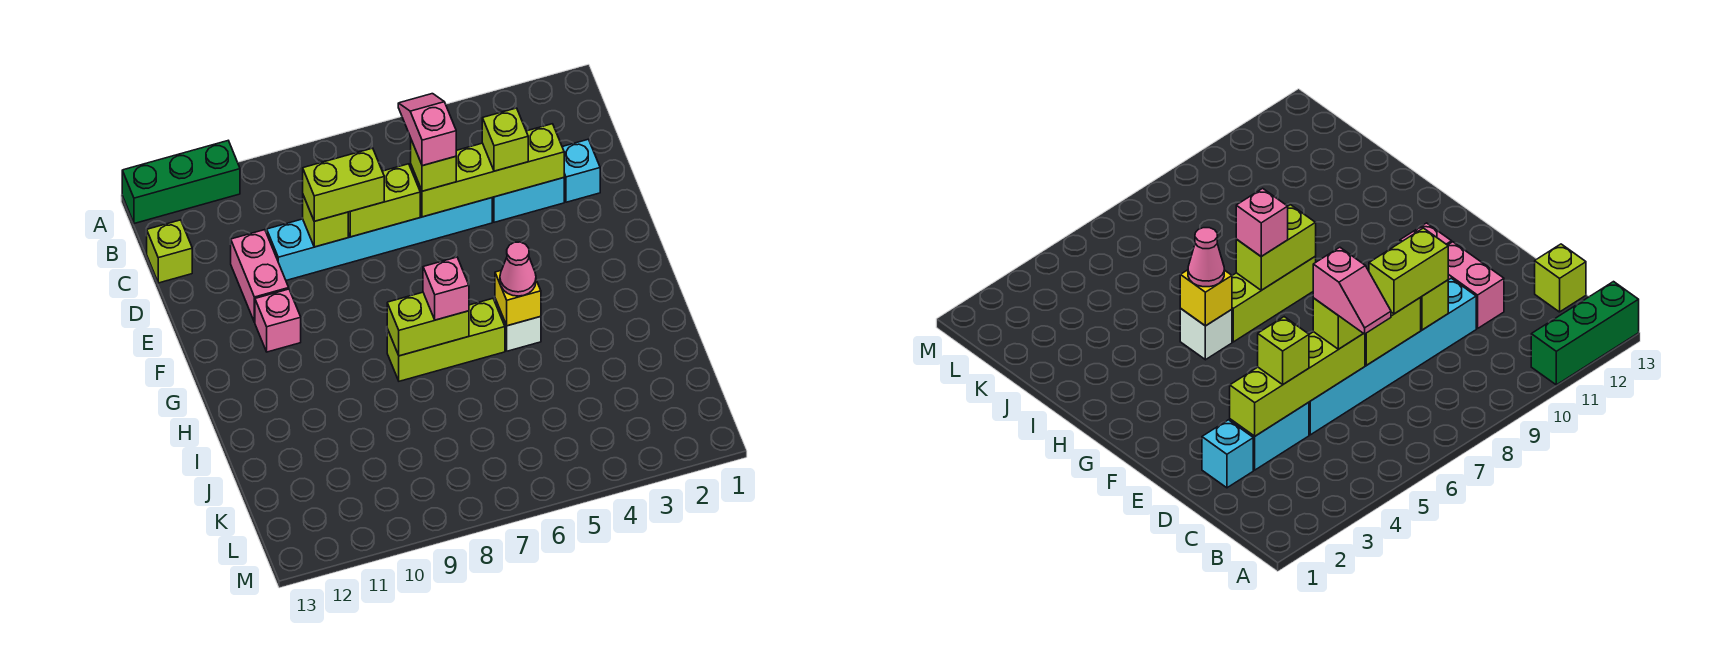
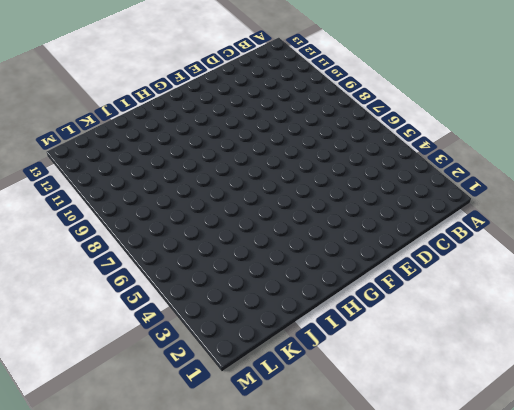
none -> green brick A11:A13 level 1
none -> lime brick C13 level 1
none -> cyan brick D2 level 1

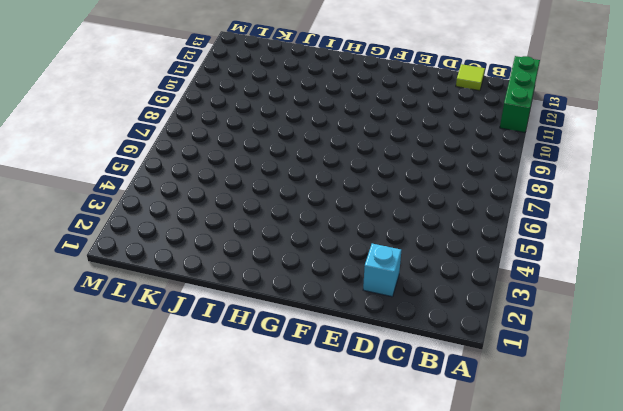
lime tile C13 level 1 -> lime brick C13 level 1
none -> cyan brick D3:D4 level 1
none -> cyan brick D5:D10 level 1
none -> pink brick D11:E11 level 1

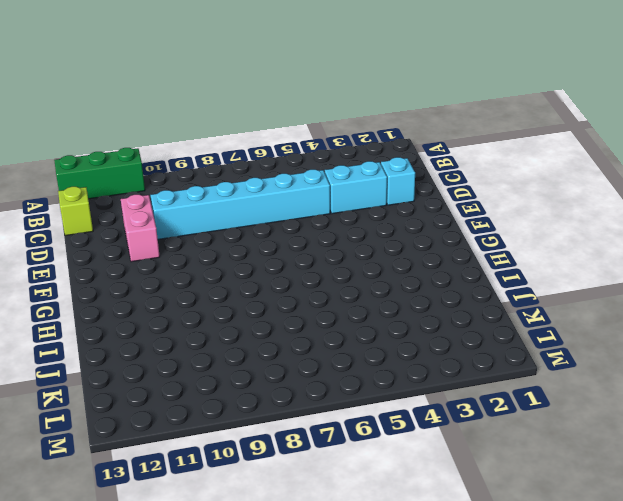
none -> pink brick F11 level 1
none -> white brick H5 level 1
none -> lime brick H6:H8 level 1

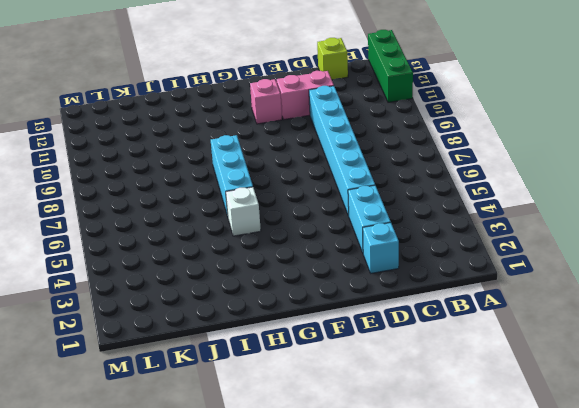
cyan brick H6:H8 level 1 -> lime brick H6:H8 level 1
none -> lime brick D3:D6 level 2
none -> lime brick D7:D8 level 2
none -> lime brick D9 level 2

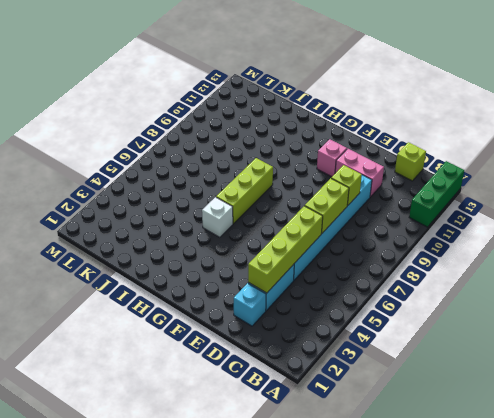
none -> yellow brick H5 level 2
none -> lime brick H7:H8 level 2
none -> lime brick D4 level 3

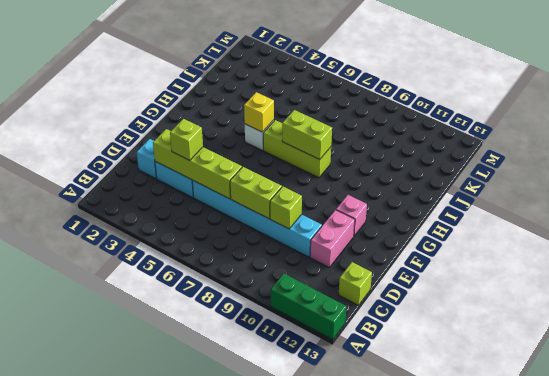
none -> lime brick D6 level 3
none -> lime brick D8:D9 level 3
none -> pink cone H5 level 3

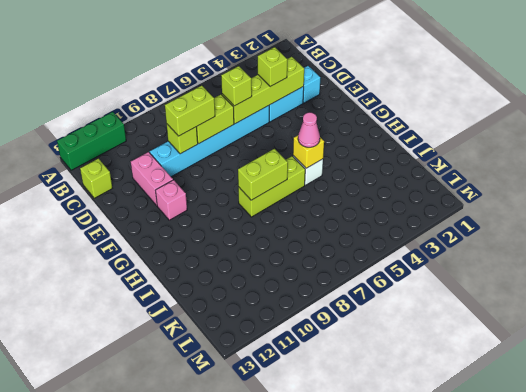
none -> pink brick H7 level 3
none -> pink slope C6:D6 level 4 top D

